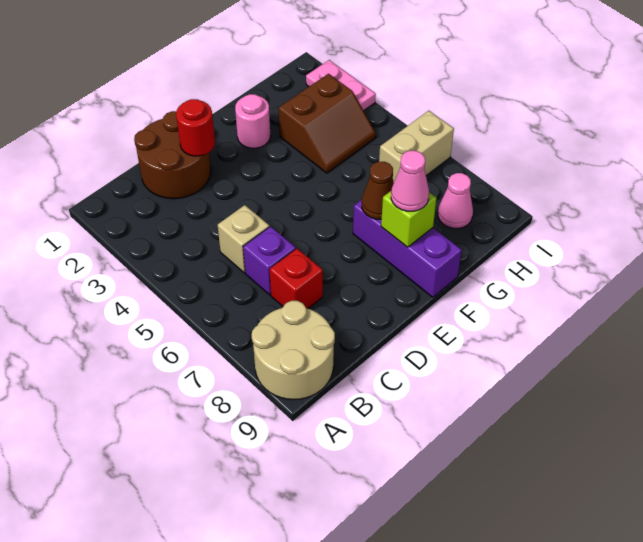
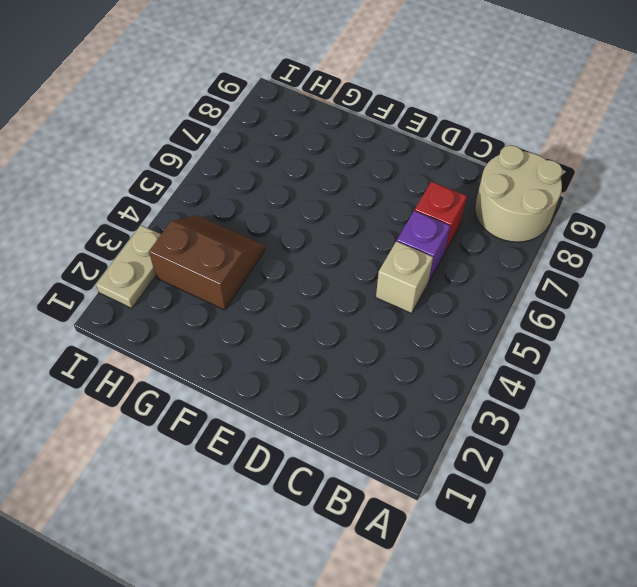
tan plate I2:I3 level 1 -> pink plate I2:I3 level 1
none -> brown round brick C1:D2 level 1
none -> pink round brick F2 level 1
none -> purple brick F7:F9 level 1

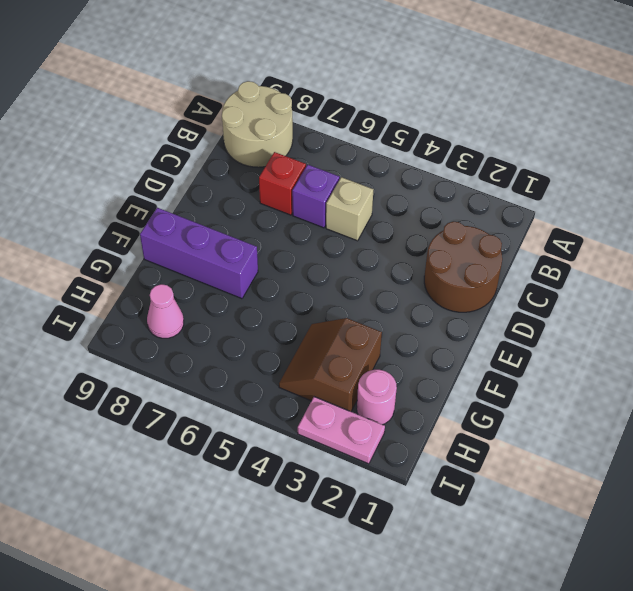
pink round brick H2 level 1 -> pink round brick F2 level 1
none -> tan brick H6:I6 level 1
none -> red round brick D2 level 2
none -> brown cone F7 level 2

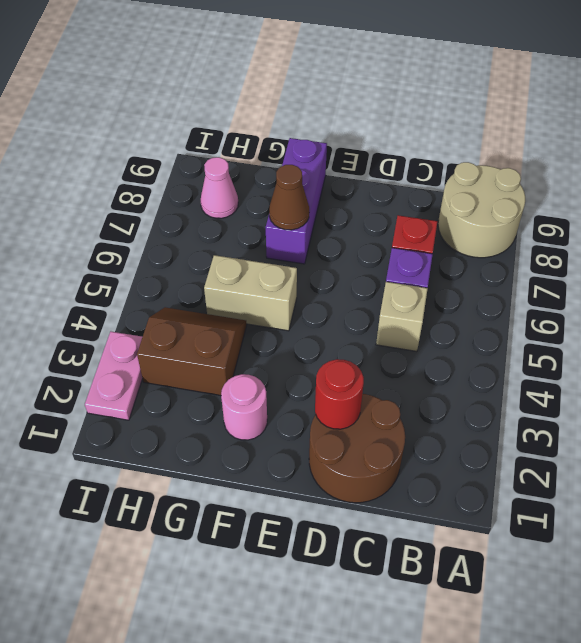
tan brick F5:G5 level 1 -> tan brick H6:I6 level 1
none -> lime brick F8 level 2
none -> pink cone F8 level 3

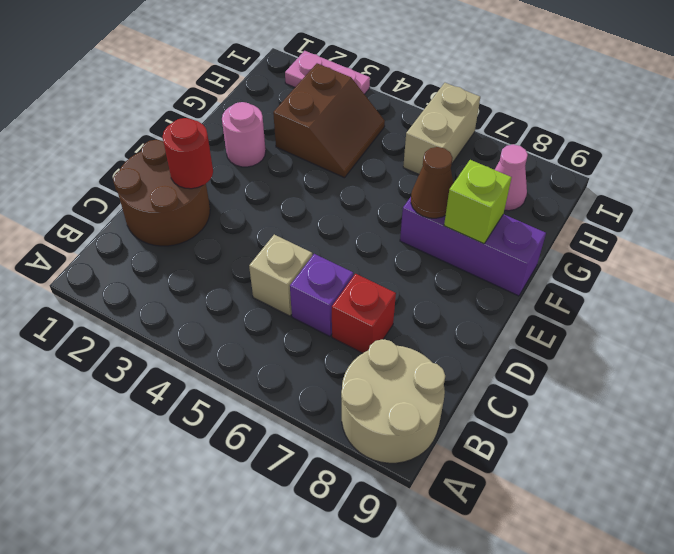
none -> pink cone F8 level 3

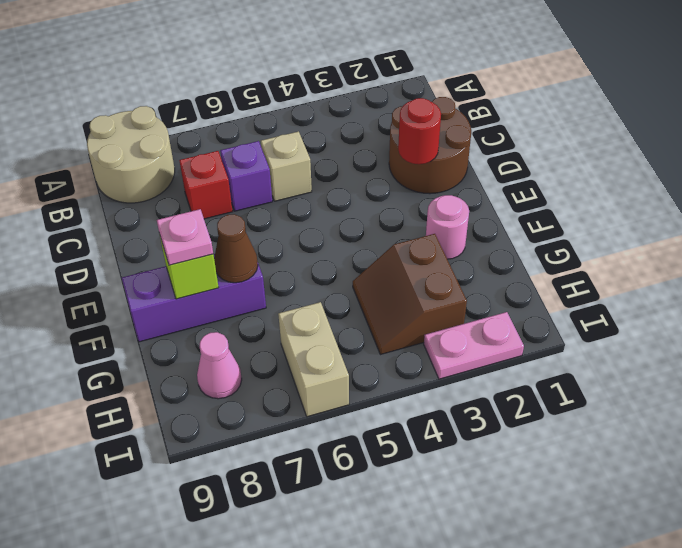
pink plate F8 level 3 -> pink cone F8 level 3

